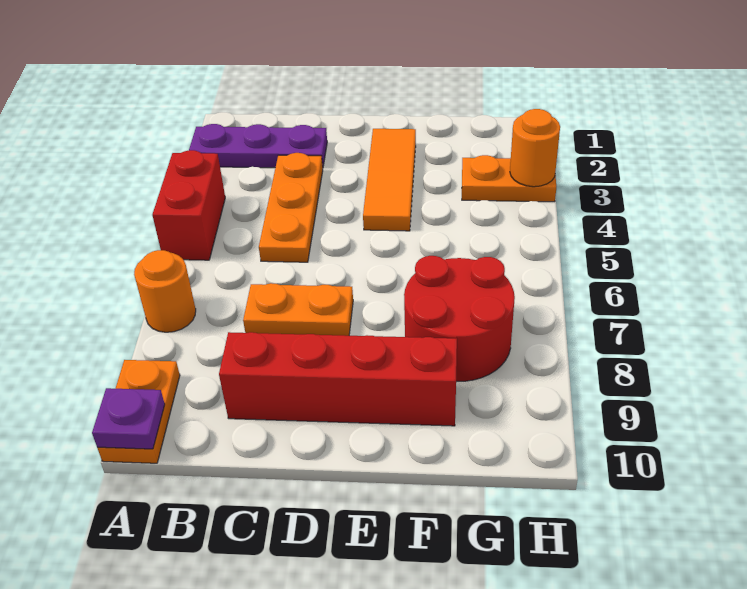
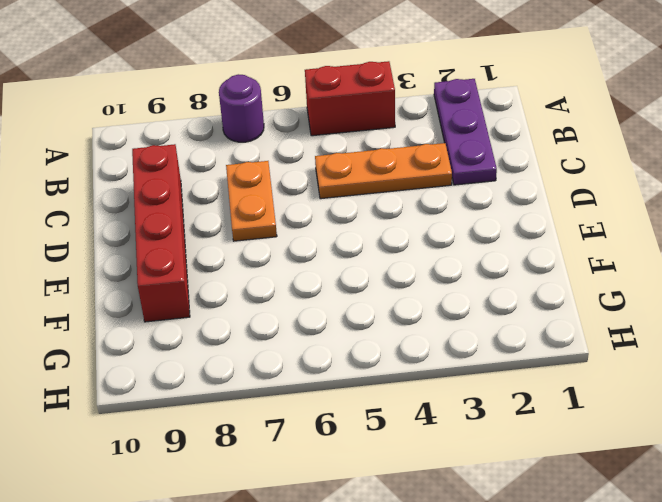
purple round brick A7 level 1 -> orange round brick A7 level 1
none -> orange plate A9:A10 level 1
none -> orange tile E2:E4 level 1
none -> red round brick F7:G8 level 1

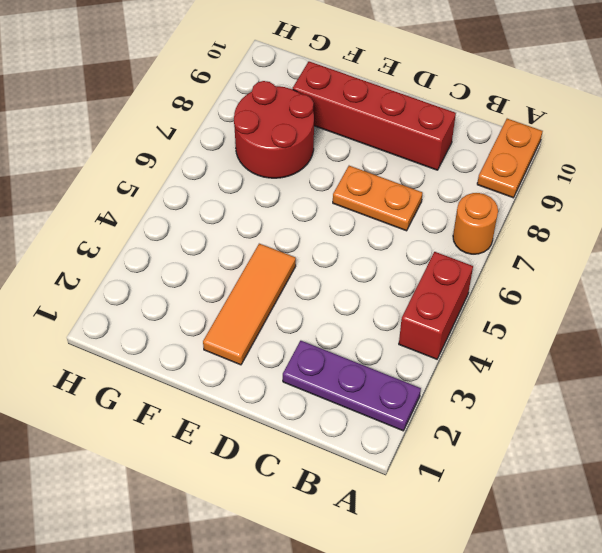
none -> orange plate C3:C5 level 1
none -> orange plate G3:H3 level 1
none -> purple plate A10 level 2

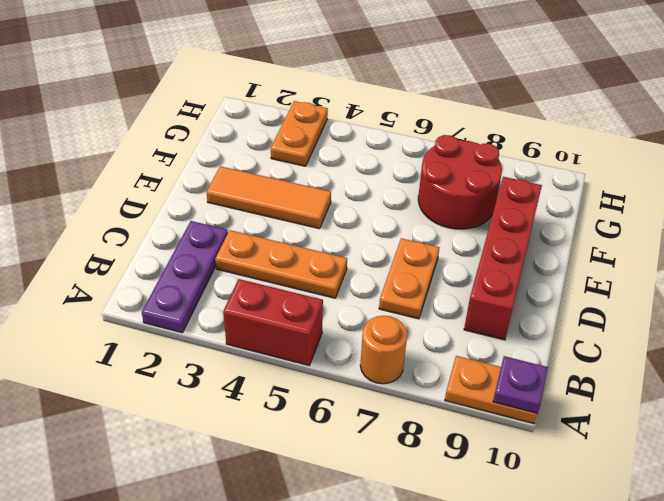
none -> orange round brick H3 level 2

